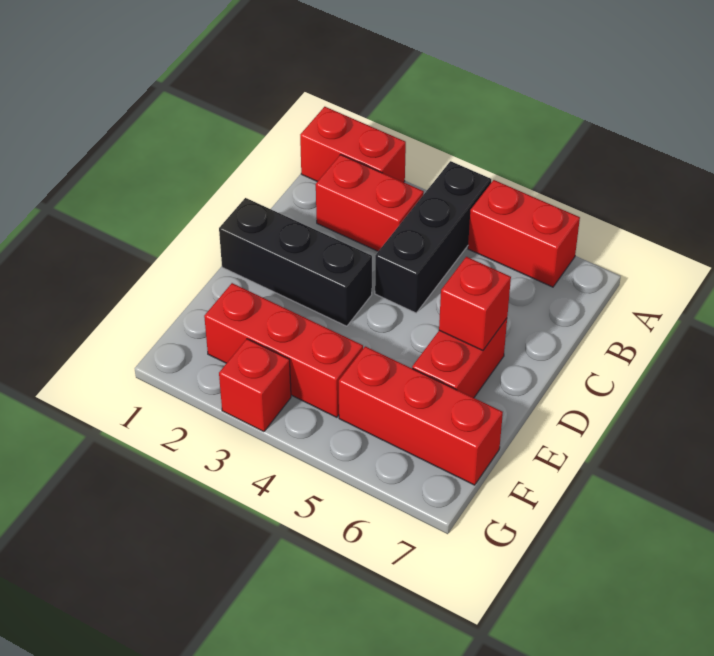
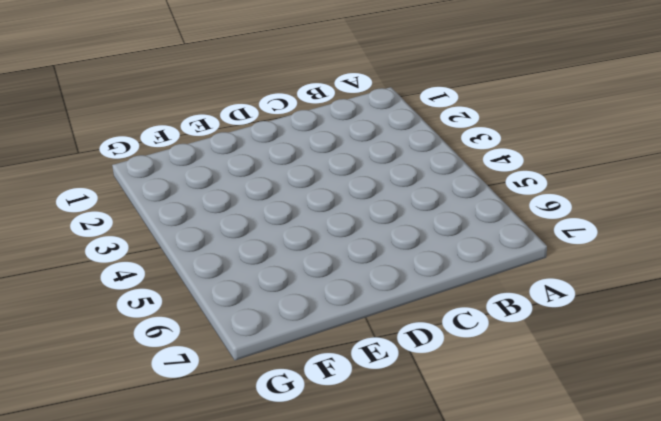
none -> red brick A1:A2 level 1
none -> black brick A4:C4 level 1

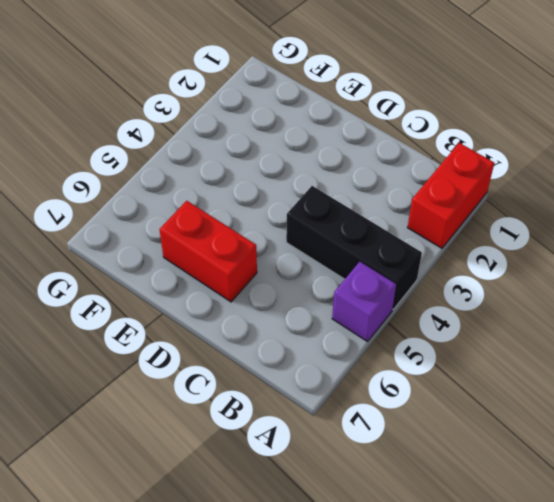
purple brick A5 level 1 -> red brick A5:A6 level 1
none -> red brick B2:B3 level 1
none -> black brick D1:D3 level 1

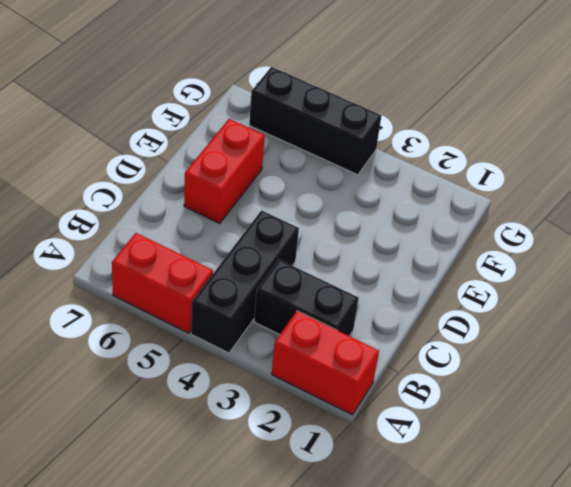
black brick B2:B3 level 1 -> red brick B2:B3 level 1
black brick G4:G6 level 1 -> black brick D1:D3 level 1
none -> red brick F2:F4 level 1
none -> red brick F5:F7 level 1

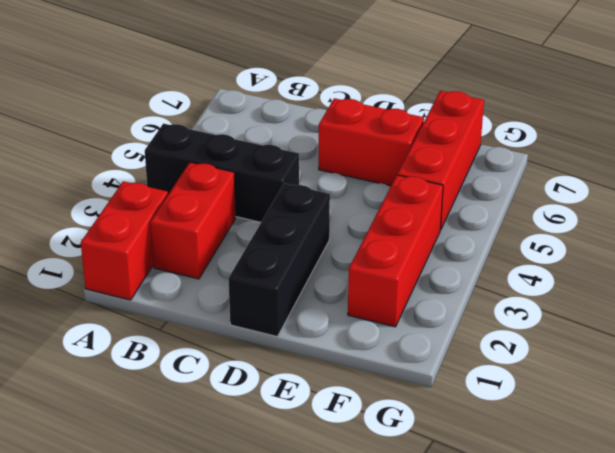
none -> red brick A5:A6 level 1
none -> red brick G3 level 1

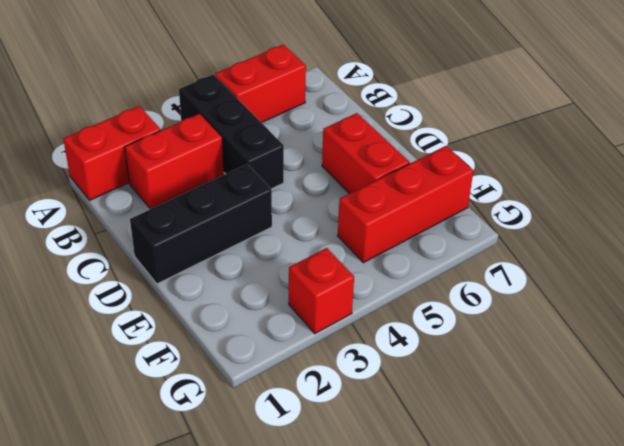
none -> red brick F2:F4 level 1
none -> red brick D6 level 2

